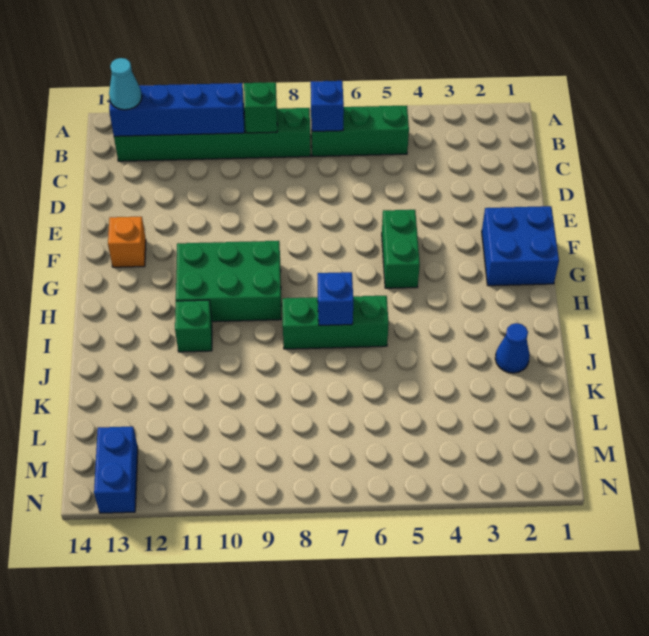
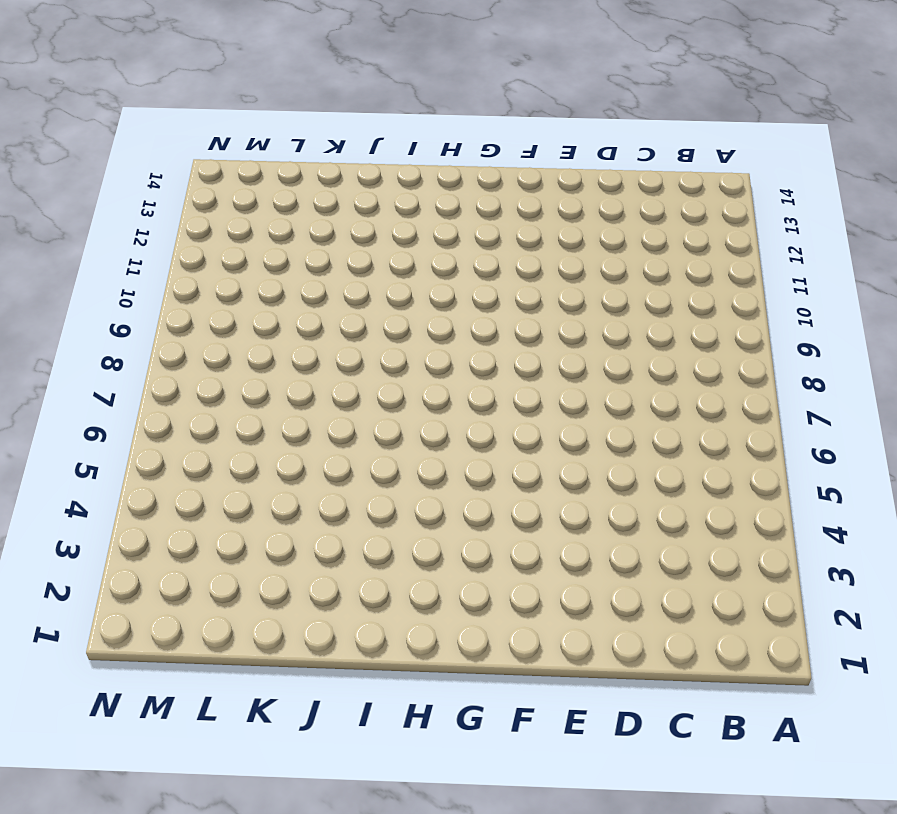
none -> green brick B5:B7 level 1
none -> green brick B8:B13 level 1
none -> blue brick F1:G2 level 1

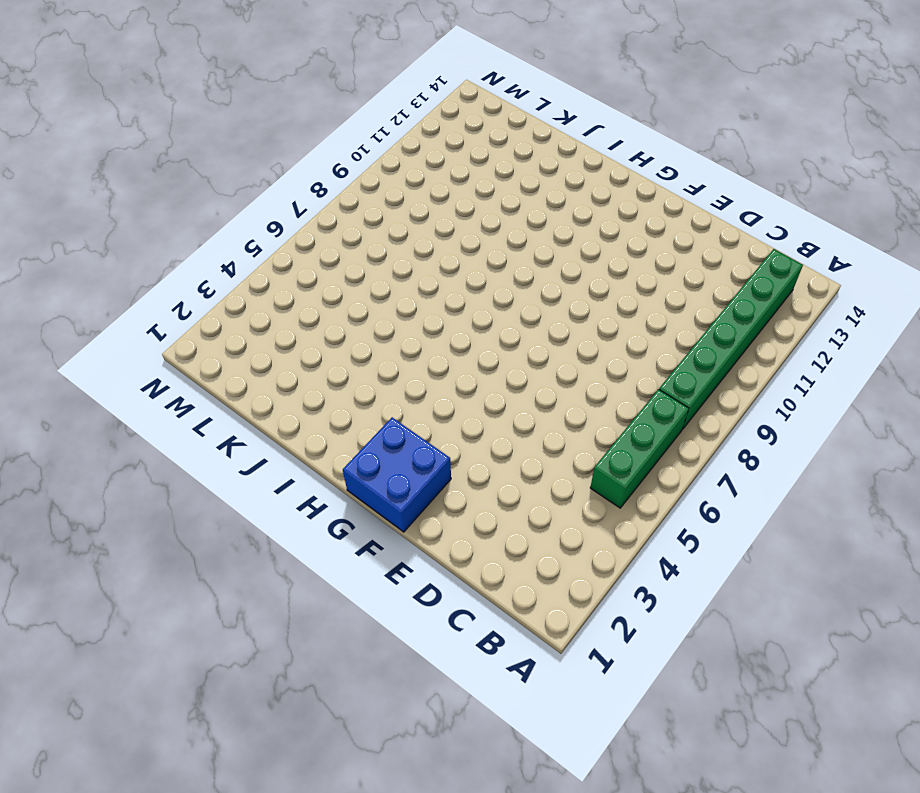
none -> green brick F5:G5 level 1
none -> orange brick F13 level 1
none -> green brick G9:H11 level 1

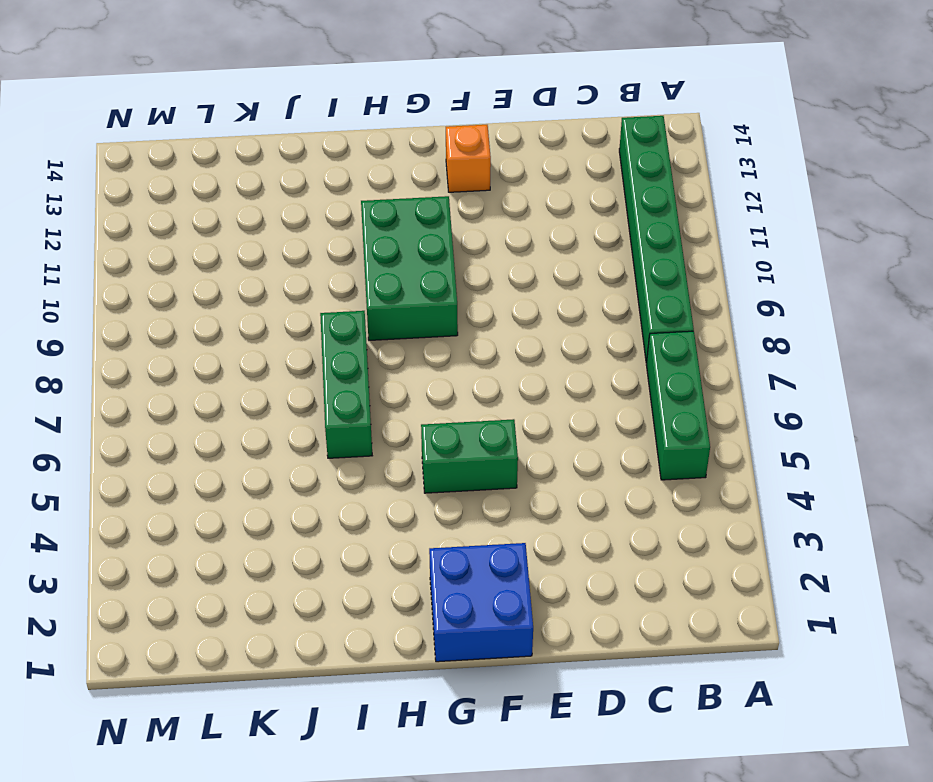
none -> green brick I11 level 1
none -> blue cone J2 level 1
none -> blue brick M13:N13 level 1

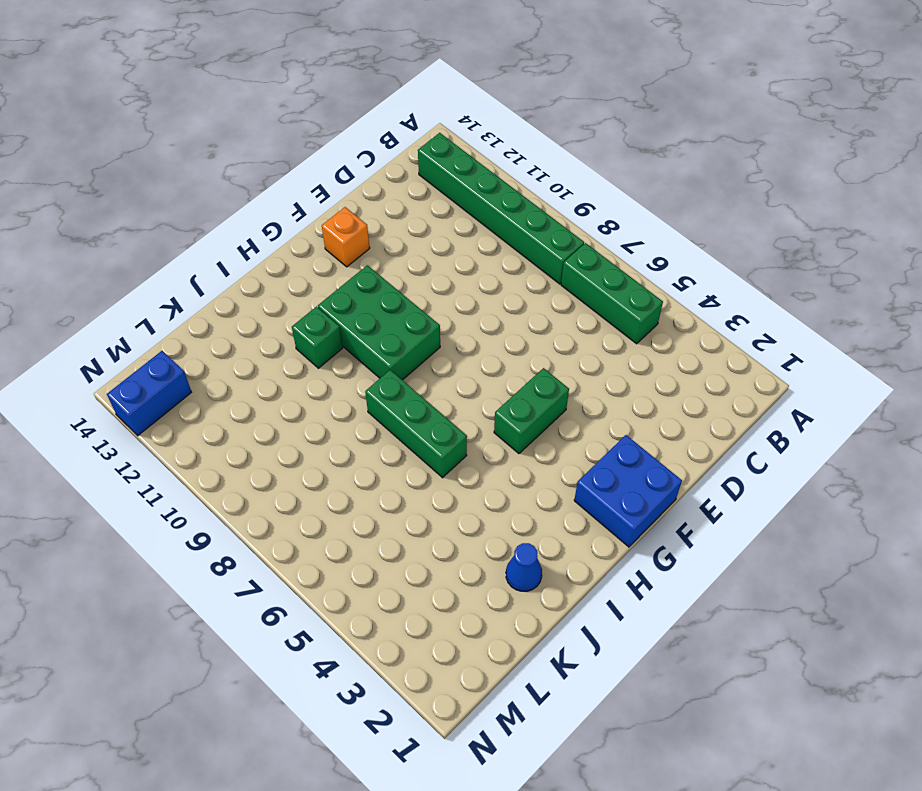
none -> blue brick B7 level 2
none -> green brick B9 level 2
none -> blue brick B10:B13 level 2

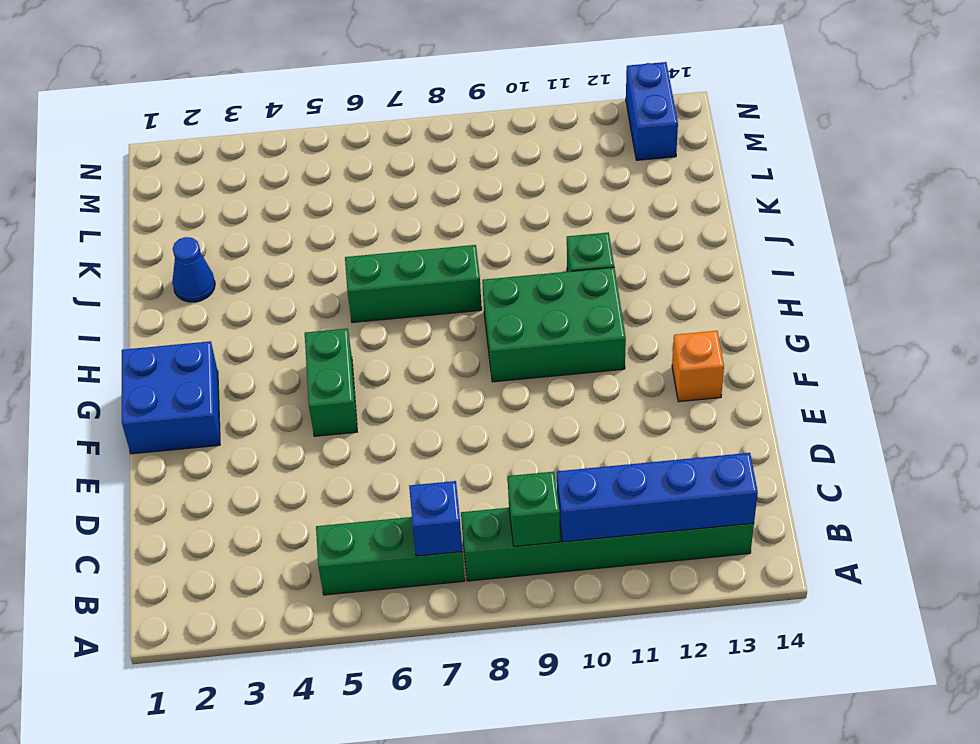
none -> blue brick I7 level 2
none -> cyan cone B13 level 3

